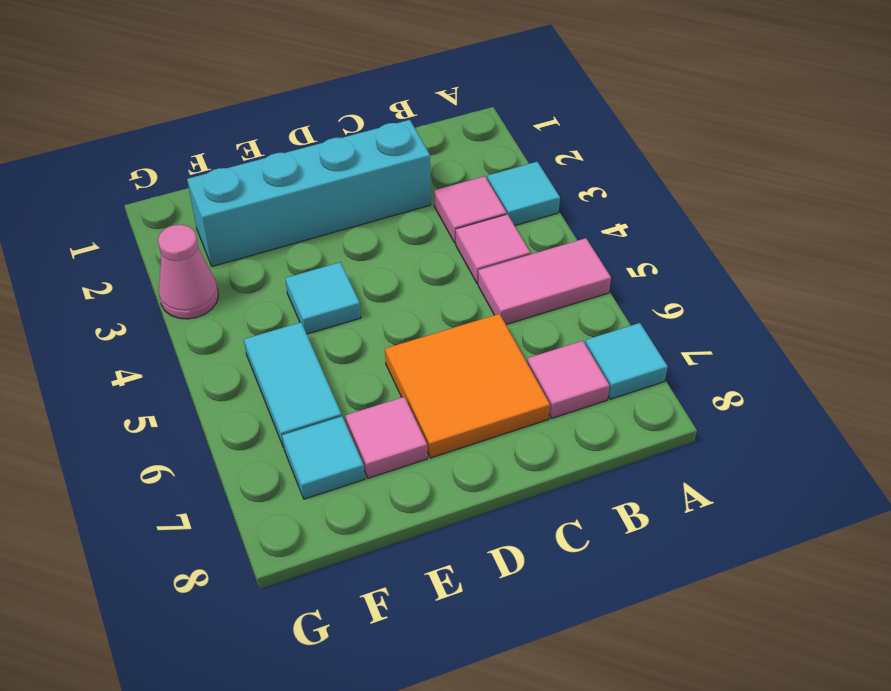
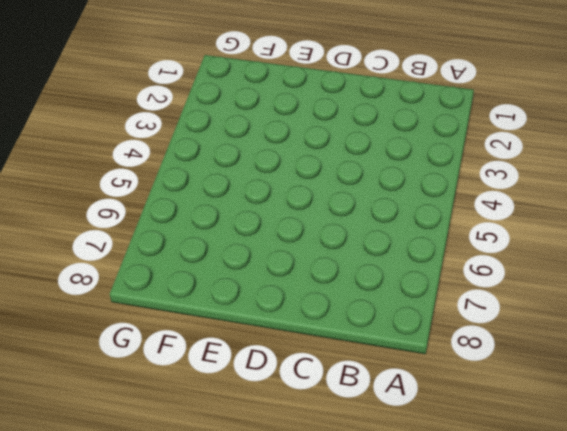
none -> cyan tile A3 level 1
none -> pink tile A5:B5 level 1
none -> cyan tile A7 level 1

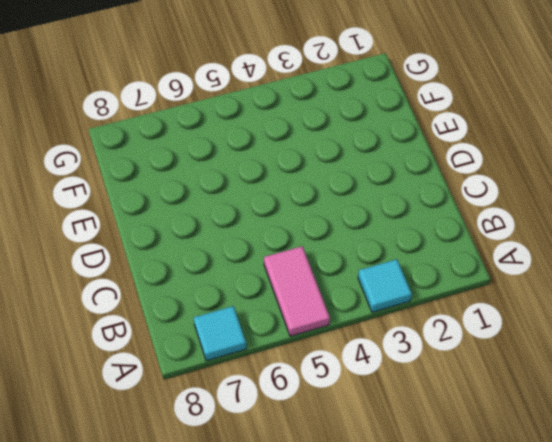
none -> pink tile B3 level 1
none -> pink tile B4 level 1
none -> pink tile B7 level 1

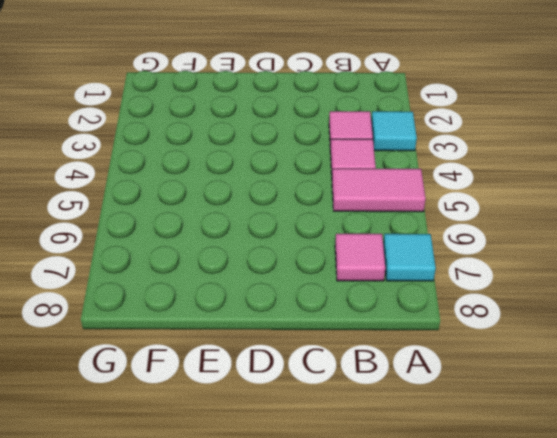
none -> cyan brick C2:F2 level 1
none -> orange tile C6:D7 level 1
none -> cyan tile E4 level 1

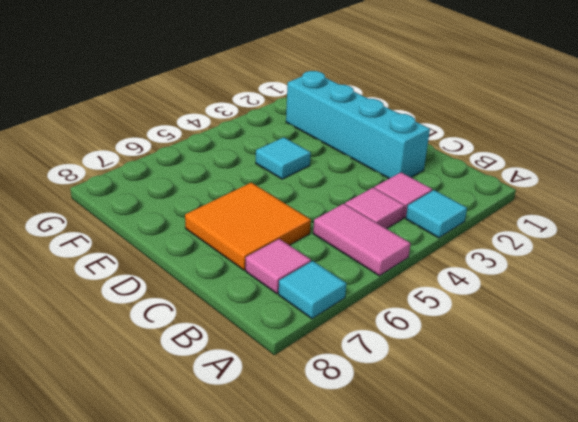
none -> pink tile E7 level 1
none -> cyan tile F5:F6 level 1
none -> cyan tile F7 level 1

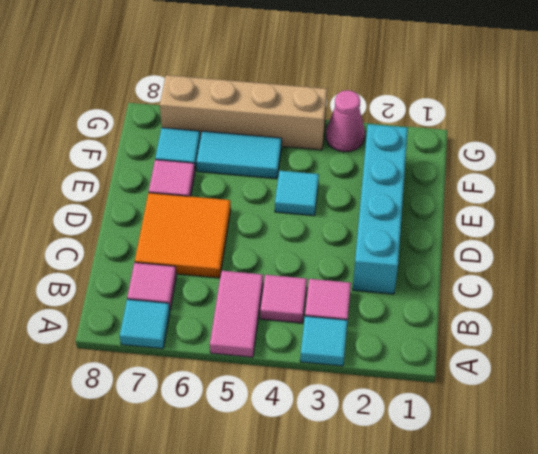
tan brick G4:G7 level 1 -> none

